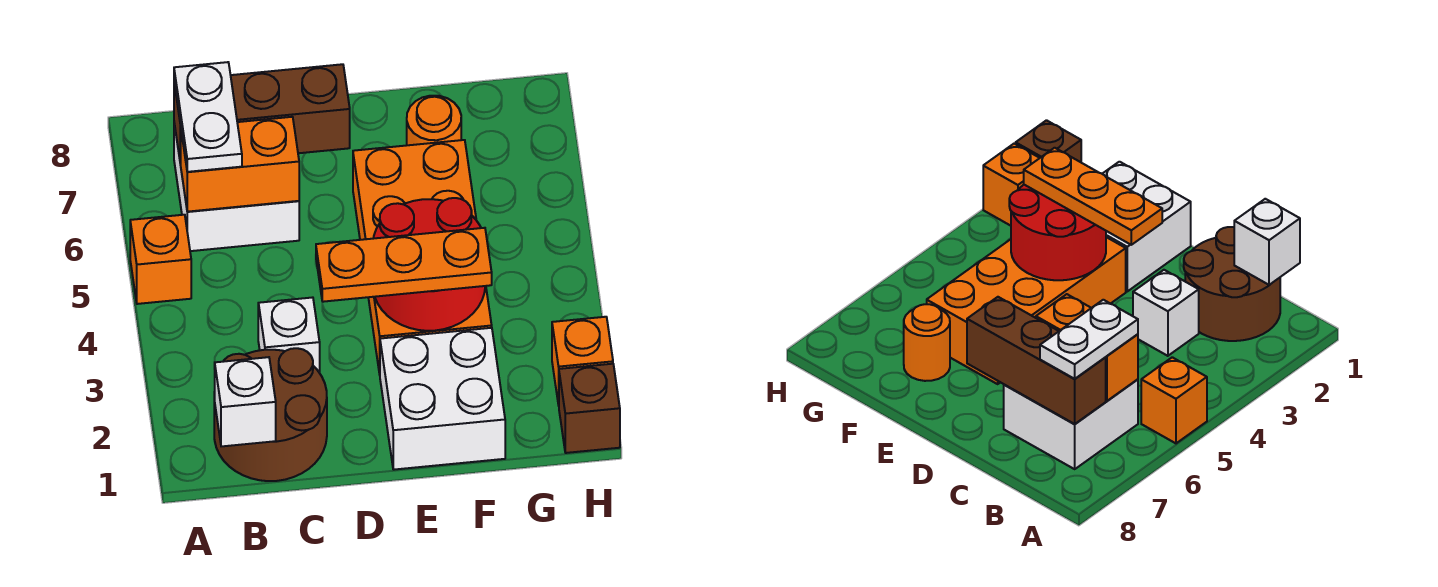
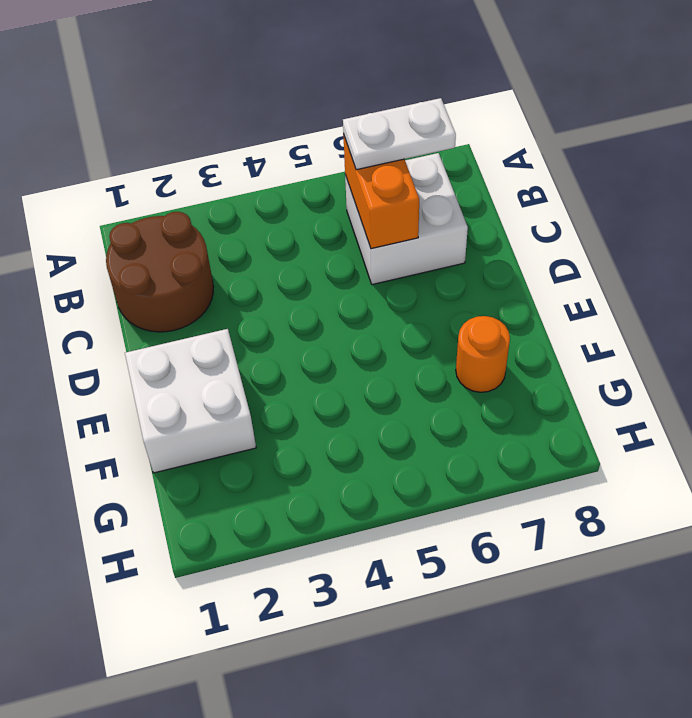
none -> orange brick A5 level 1
none -> white brick C3 level 1
none -> orange brick E3:F6 level 1

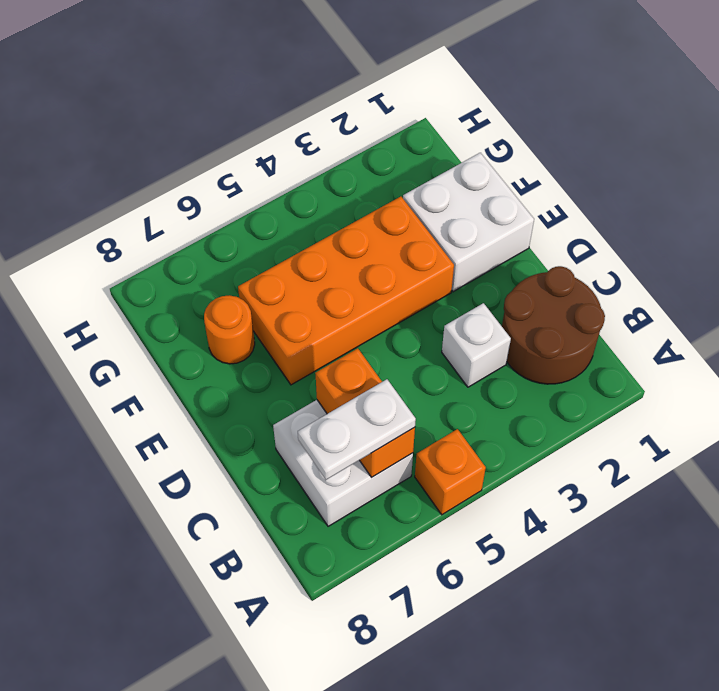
none -> brown brick H1 level 1
none -> orange brick H2 level 1
none -> white brick B1 level 2

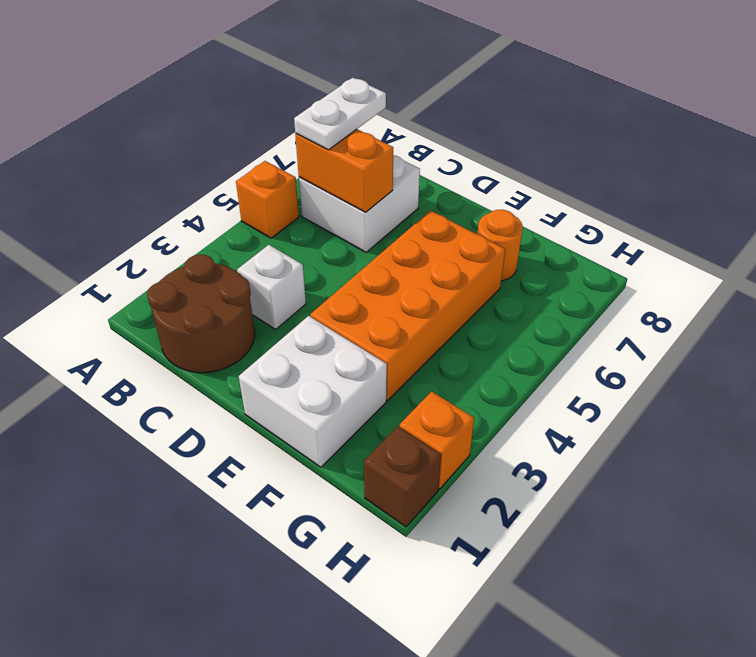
none -> white brick B1 level 2
none -> brown brick B7:D7 level 2
none -> red round brick E3:F4 level 2

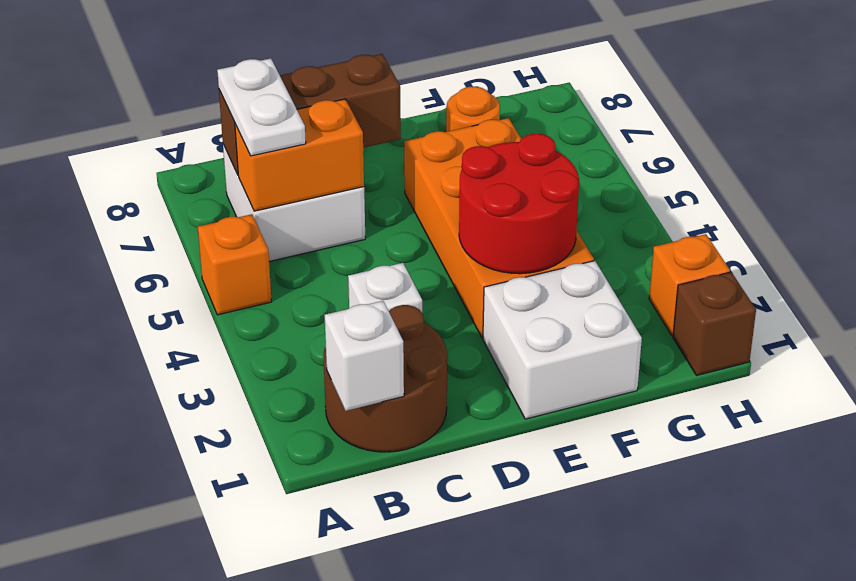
none -> orange plate D3:F3 level 3

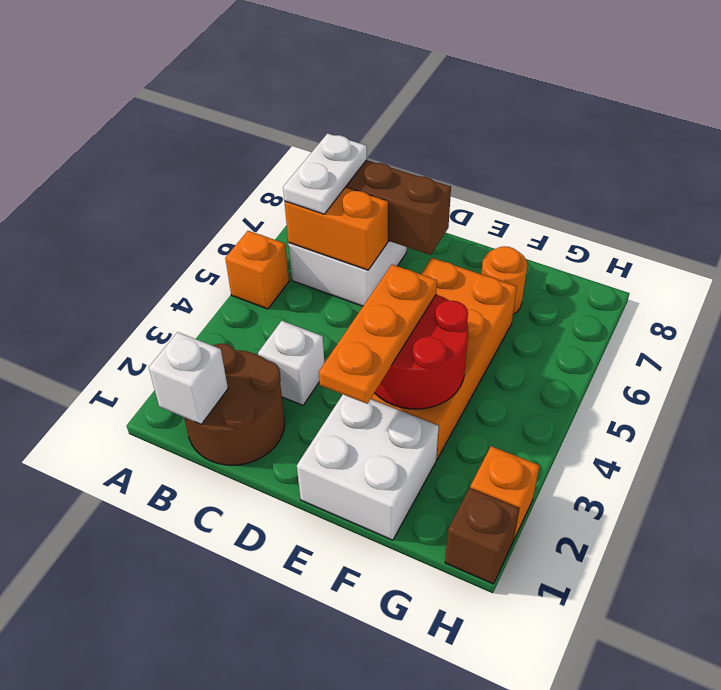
orange plate E2:E4 level 3 -> orange plate D3:F3 level 3

